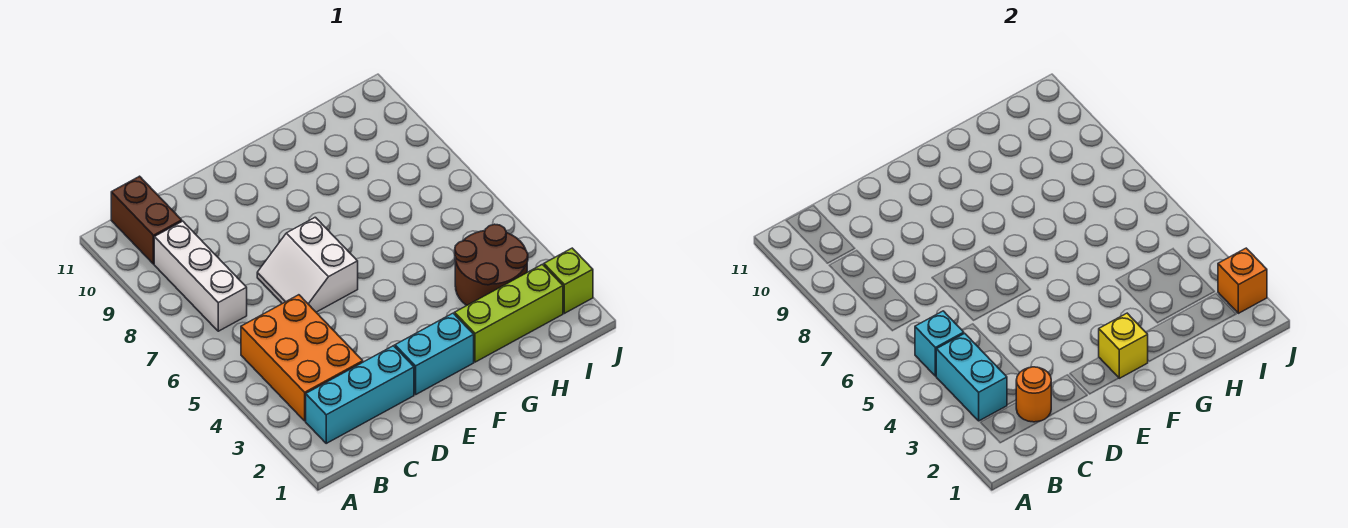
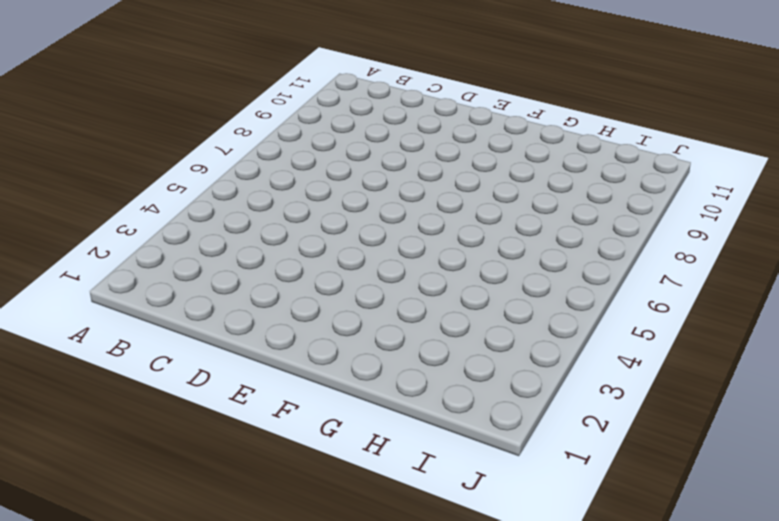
none -> cyan brick B2:D2 level 1
none -> orange brick B3:C5 level 1
none -> white brick B7:B9 level 1

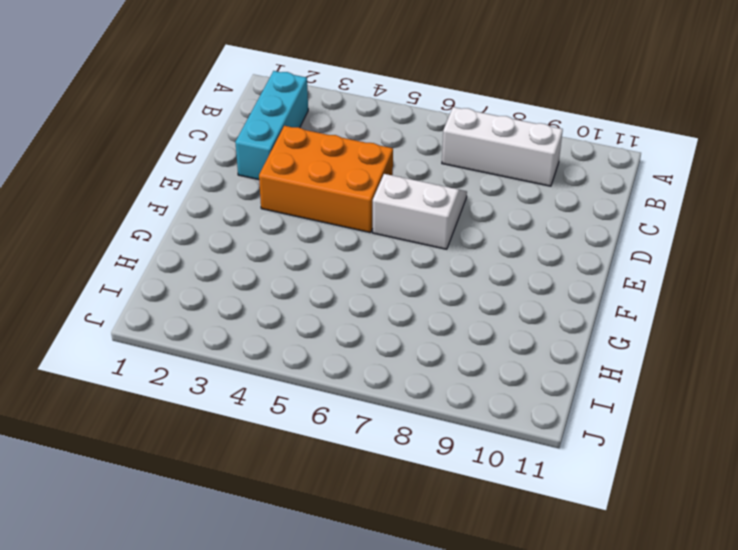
orange brick D3:E5 level 1 -> orange brick B3:C5 level 1
none -> brown brick B10:B11 level 1
none -> cyan brick E2:F2 level 1
none -> lime brick G2:I2 level 1

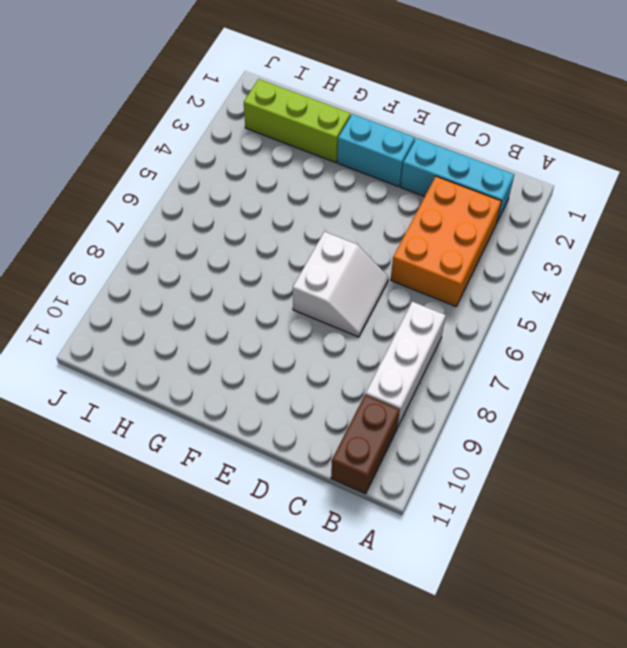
none -> brown round brick H3:I4 level 1
none -> lime brick J2 level 1
none -> cyan brick B3:B4 level 2

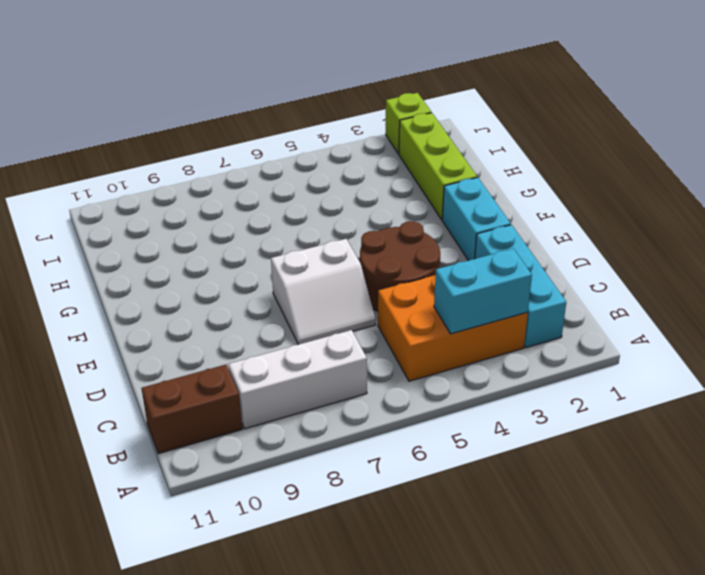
brown round brick D4:E5 level 1 -> brown round brick H3:I4 level 1
none -> cyan brick B5 level 2
none -> orange round brick C2 level 2
none -> yellow brick F2 level 2

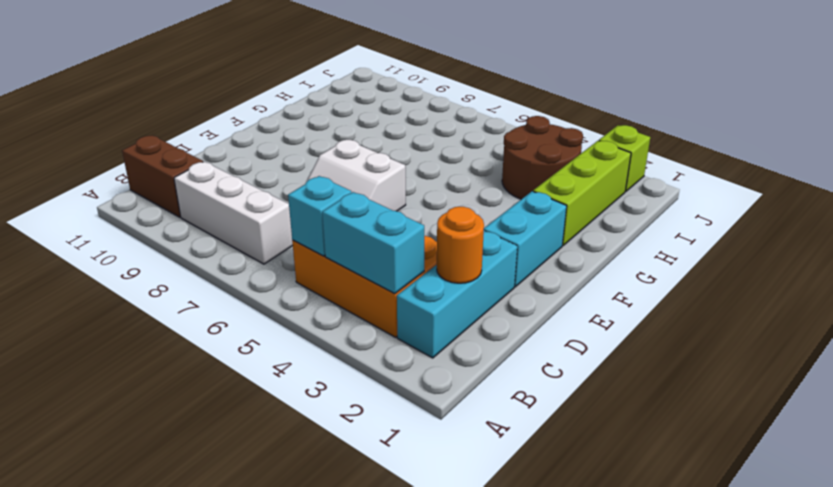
none -> yellow brick F2 level 2
none -> orange brick J2 level 2

